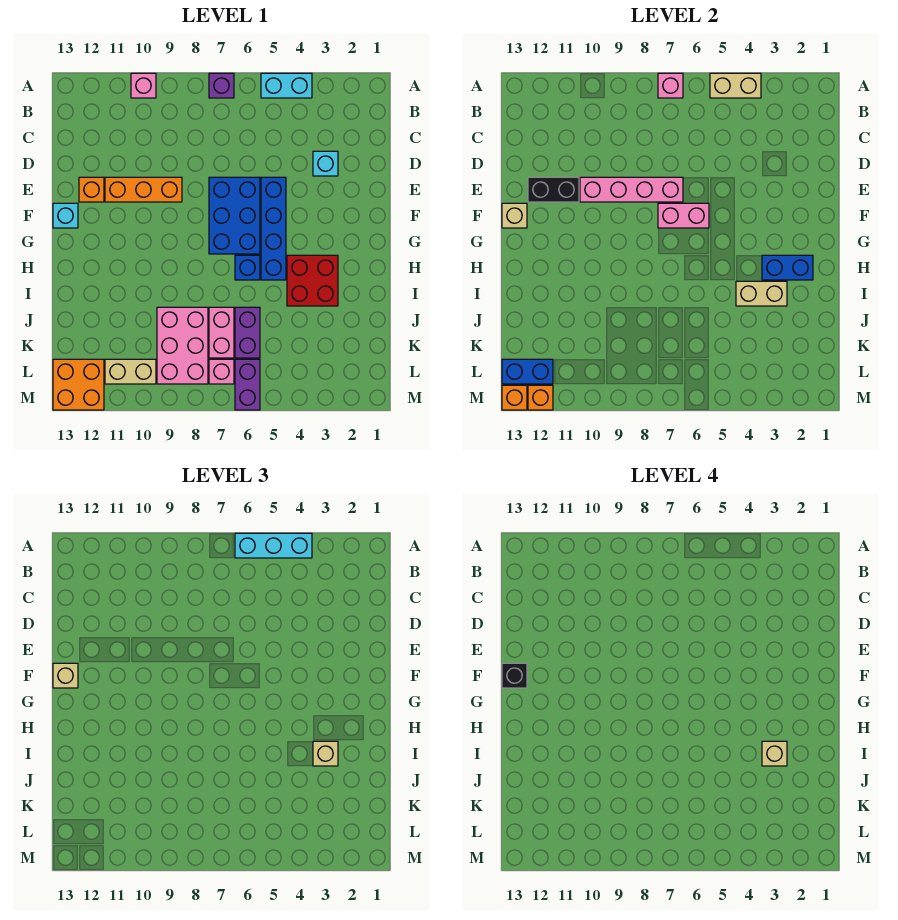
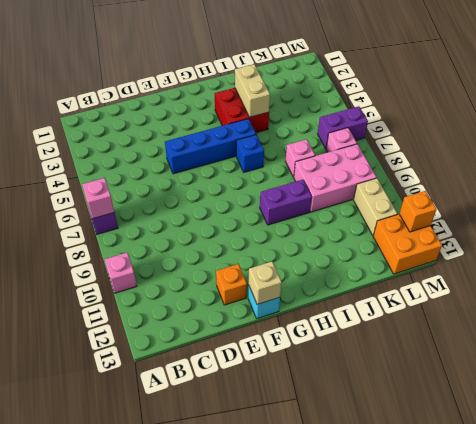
purple brick H9:I9 level 1 -> purple brick J6:K6 level 1
pink brick J7 level 1 -> pink brick J7:K7 level 1
none -> cyan brick A4:A5 level 1
none -> cyan brick D3 level 1
none -> blue brick E6:G7 level 1
none -> orange brick E9:E11 level 1

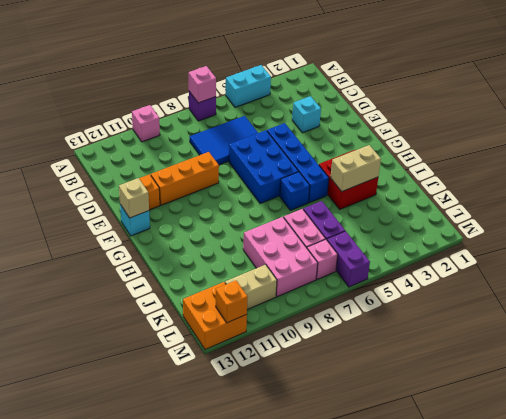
blue tile C6:D8 level 1 -> none
none -> tan brick A4:A5 level 2
none -> pink brick E7:E10 level 2
none -> black brick E11:E12 level 2
none -> pink brick F6:F7 level 2

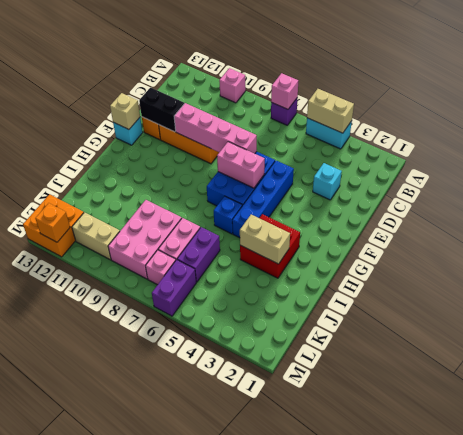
none -> blue brick H2:H3 level 2
none -> blue brick L12:L13 level 2
none -> orange brick M13 level 2
none -> cyan brick A4:A6 level 3

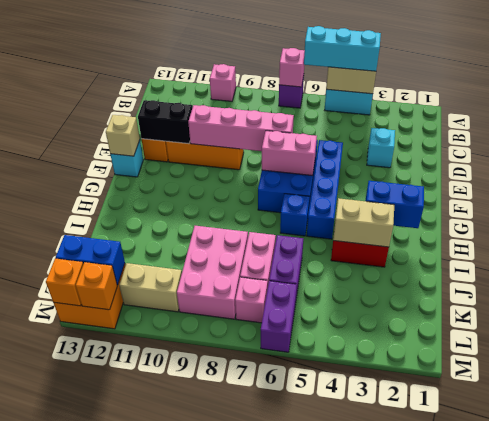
none -> tan brick F13 level 3
none -> tan brick I3 level 3
none -> black brick F13 level 4
none -> tan brick I3 level 4

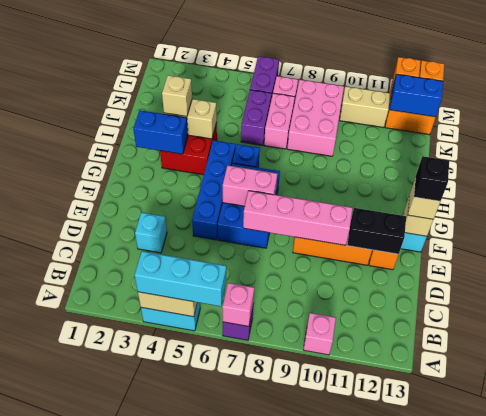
none -> tan brick I3 level 4

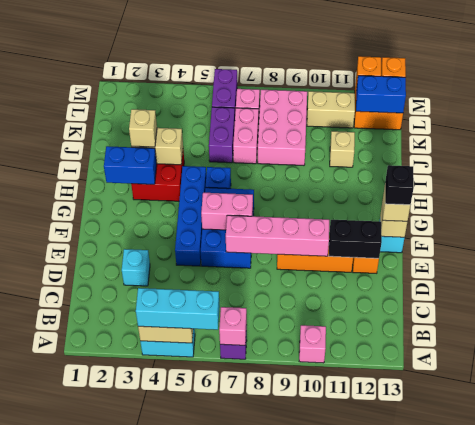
tan brick J11 level 1 -> tan brick I3 level 4

